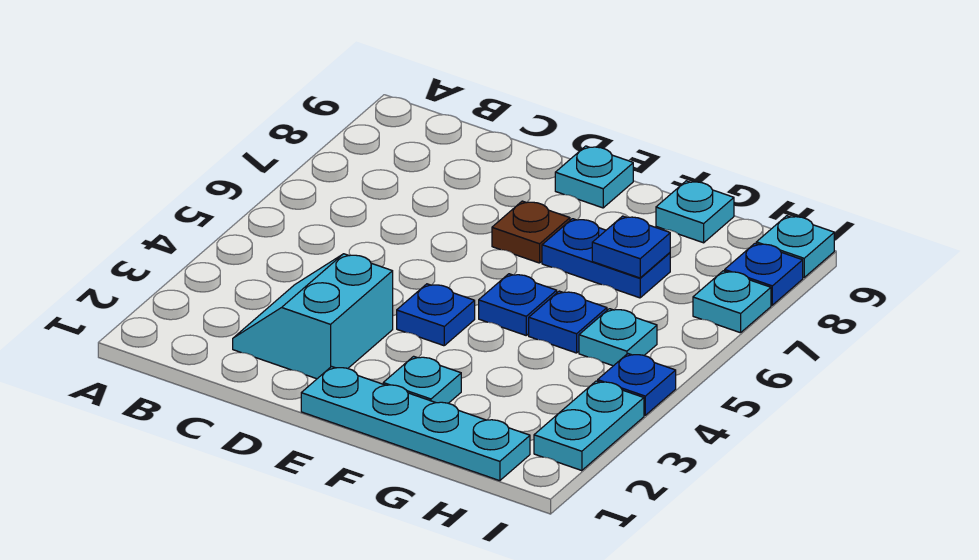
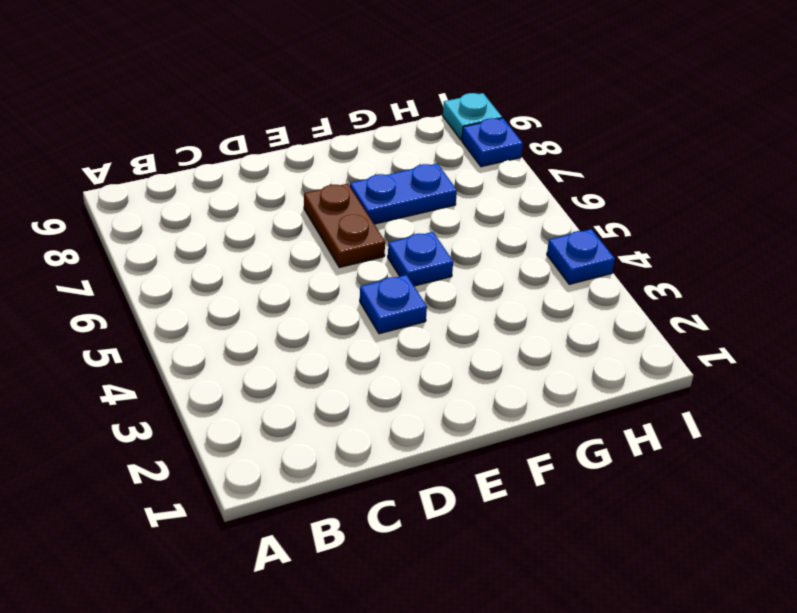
brown plate E6:E7 level 1 -> brown plate E7 level 1
none -> cyan slope C2:D3 level 1 top D
none -> cyan plate E1:H1 level 1
none -> cyan plate E9 level 1

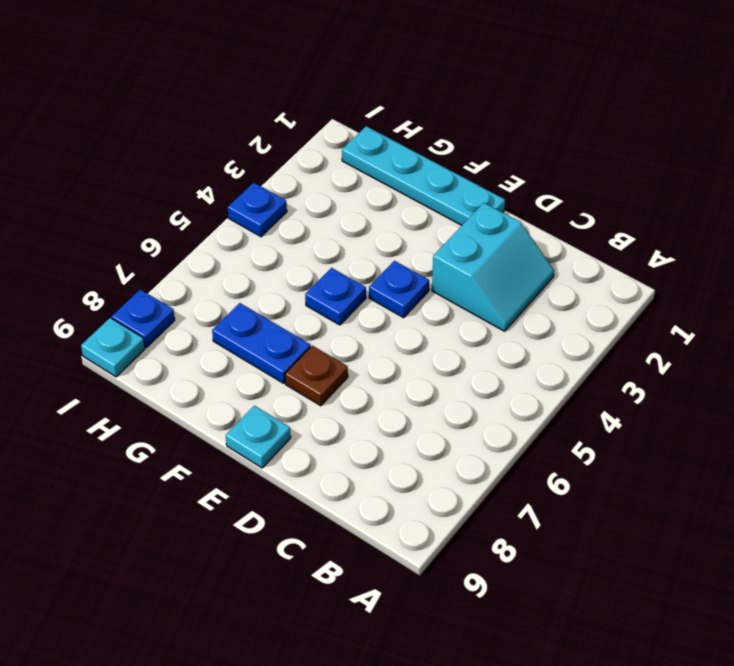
none -> cyan plate F2 level 1
none -> blue plate G5 level 1
none -> cyan plate G9 level 1

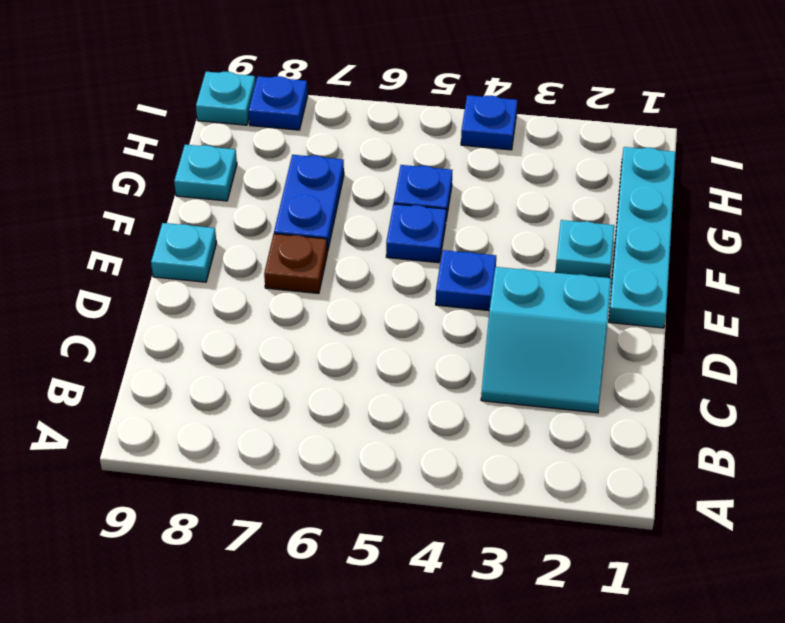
none -> cyan plate H5 level 1
none -> cyan plate I2:I3 level 1
none -> cyan plate I7 level 1

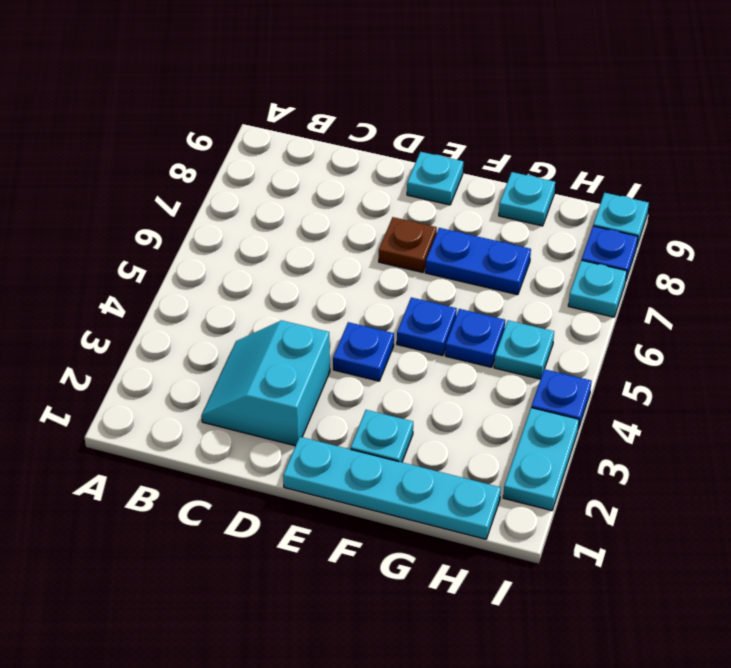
none -> blue plate G7 level 2

